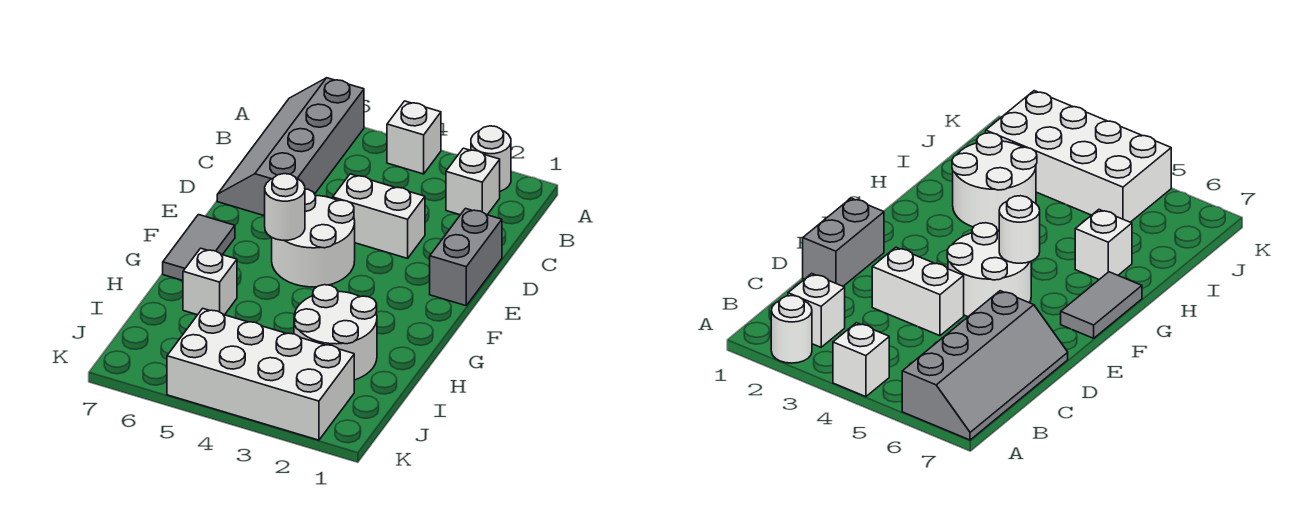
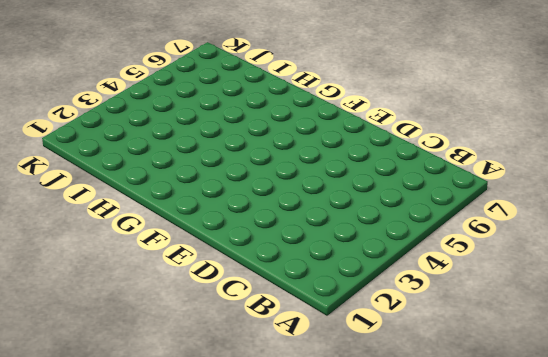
none -> white round brick A2 level 1
none -> white brick A4 level 1
none -> grey slope A6:D7 level 1 top 6

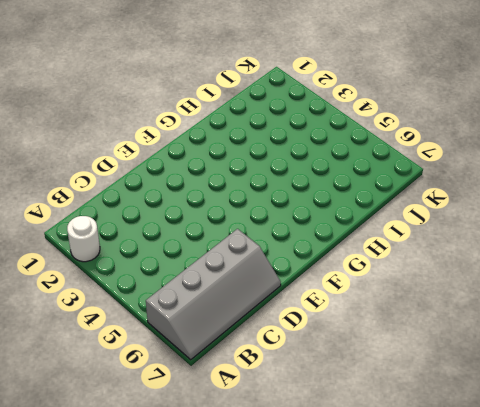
none -> white brick A4 level 1
none -> white brick B2 level 1
none -> grey brick D1:E1 level 1

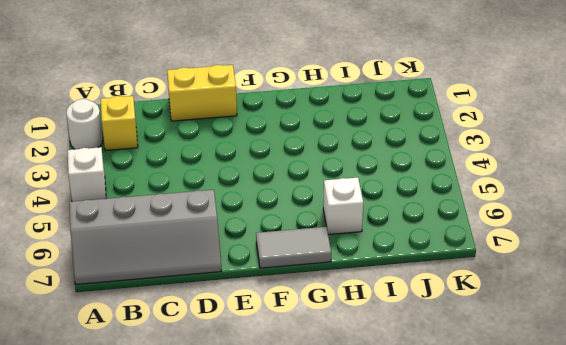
yellow brick B2 level 1 -> white brick B2 level 1
yellow brick D1:E1 level 1 -> grey brick D1:E1 level 1
none -> white brick D3:D4 level 1
none -> white round brick E4:F5 level 1
none -> white round brick H2:I3 level 1

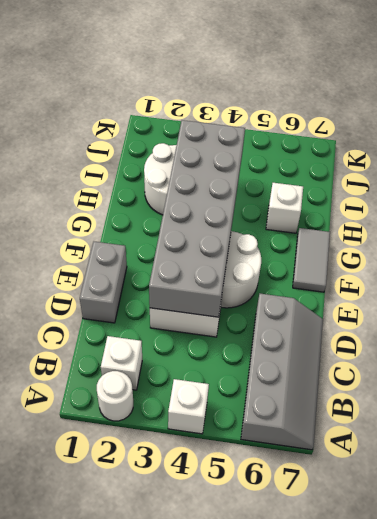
grey brick D3:I4 level 2 -> none
none -> white brick J2:K5 level 1
none -> white round brick F5 level 2

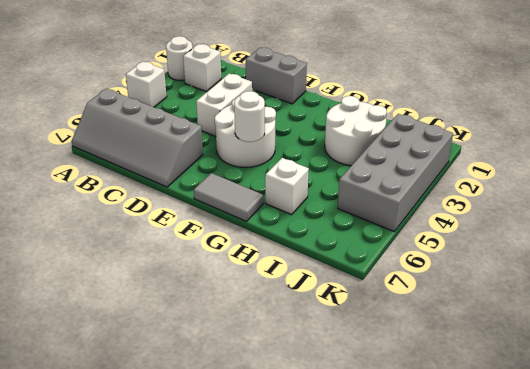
grey brick J2:K5 level 1 -> white brick J2:K5 level 1

